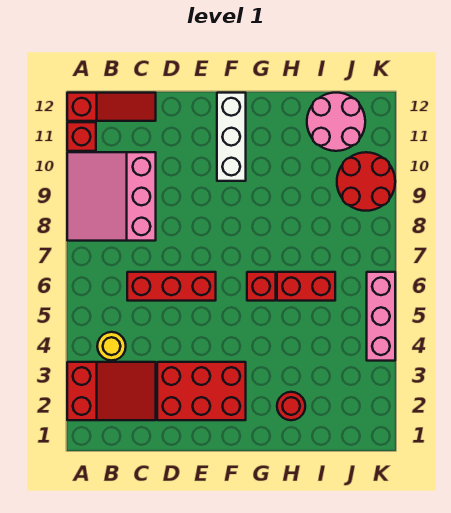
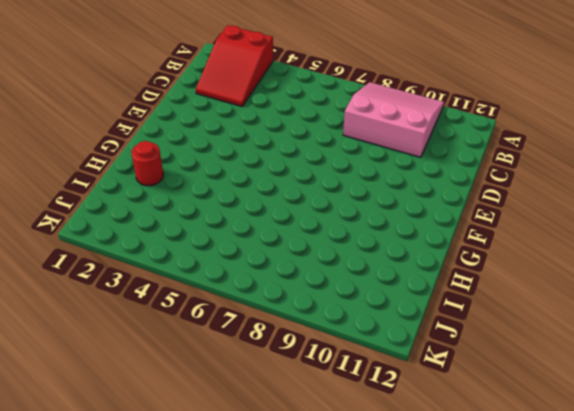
none -> red brick A11 level 1
none -> red slope A12:C12 level 1 top A
none -> yellow round brick B4 level 1

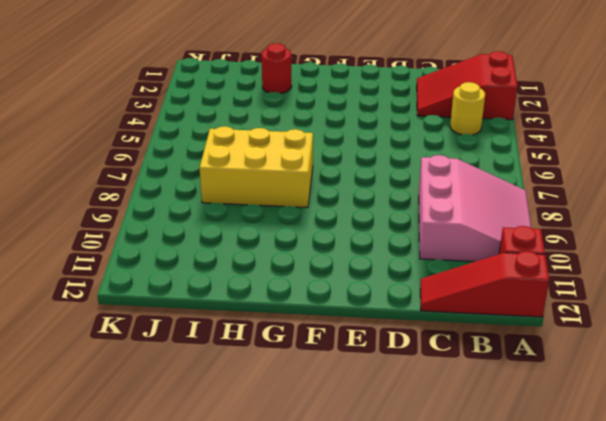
yellow brick G7:I8 level 1 -> none
none -> red brick C6:E6 level 1
none -> red brick D2:F3 level 1
none -> white brick F10:F12 level 1

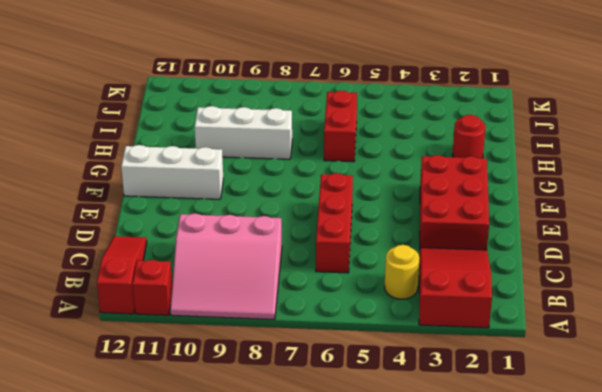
white brick H8:H10 level 1 -> none
none -> red brick G6 level 1
none -> pink round brick I11:J12 level 1
none -> red round brick J9:K10 level 1

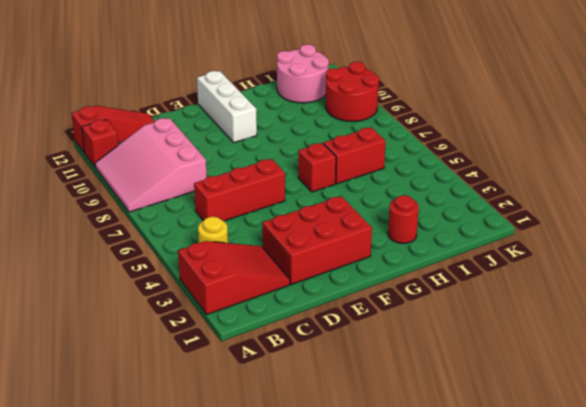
none -> pink brick K4:K6 level 1

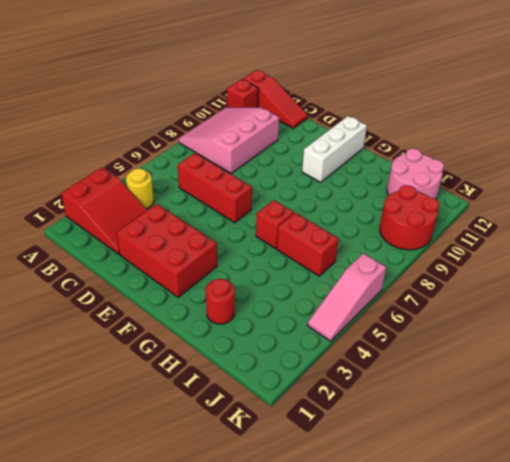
pink slope K4:K6 level 1 top 6 -> pink brick K4:K6 level 1

